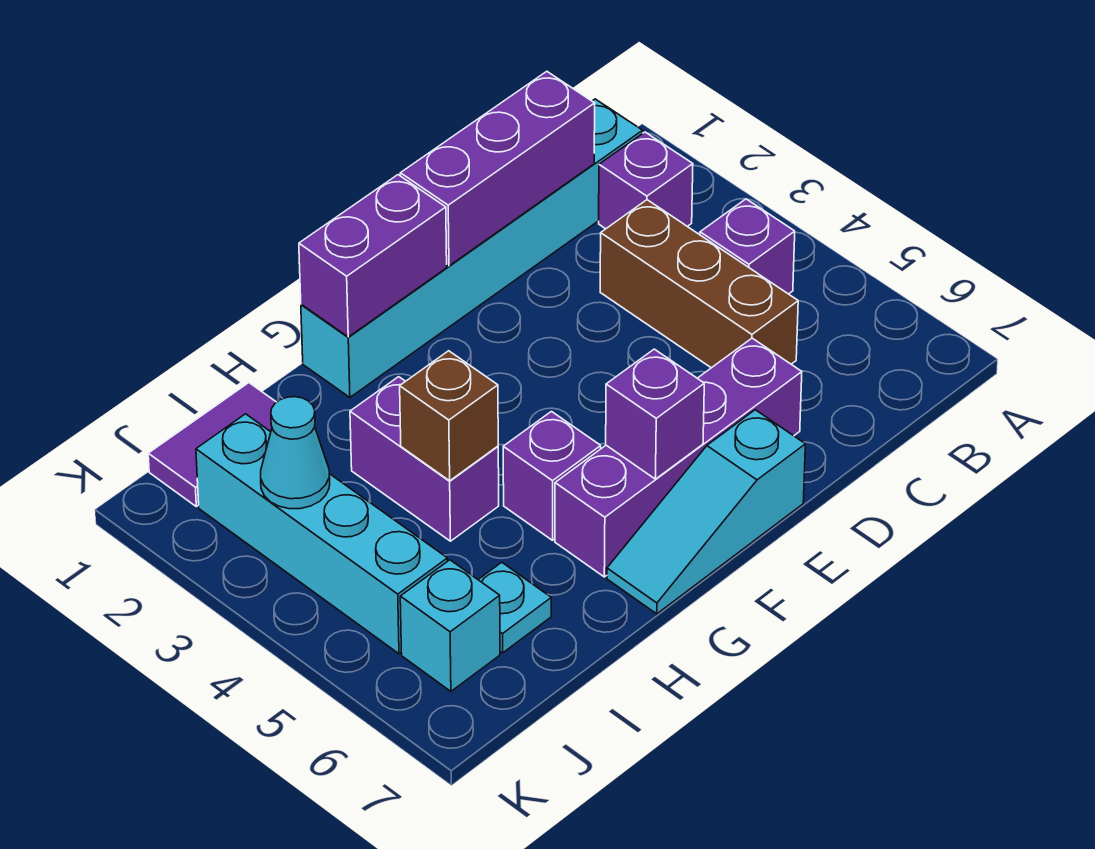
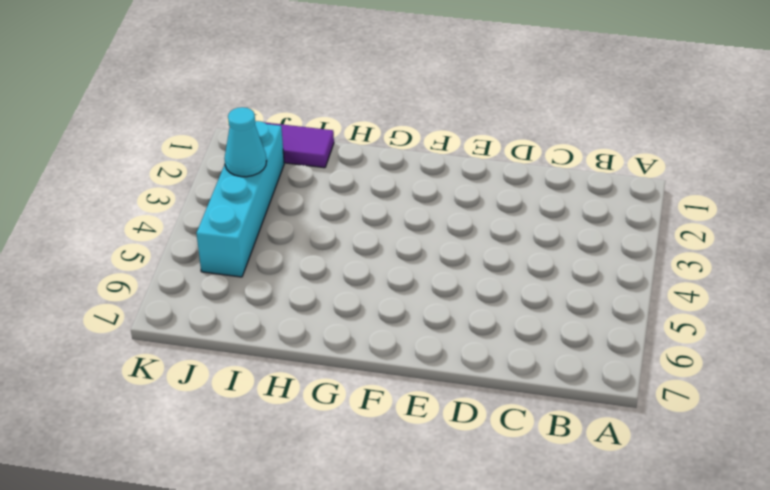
none -> cyan brick B1:G1 level 1
none -> purple brick B2 level 1
none -> purple brick B4 level 1

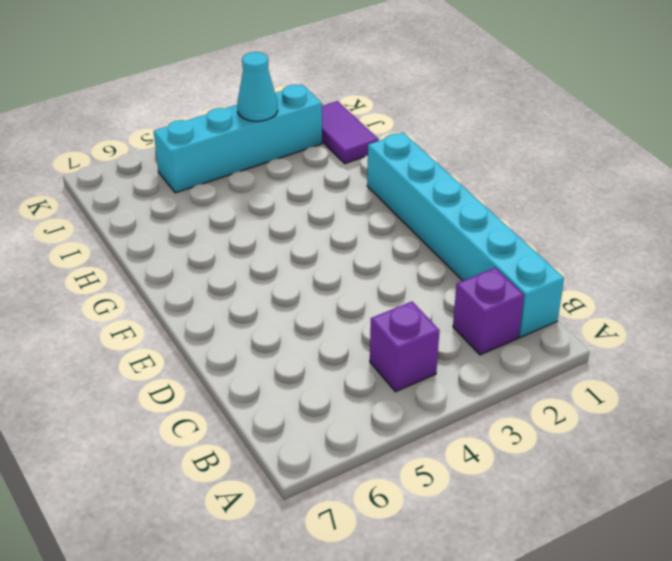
none -> brown brick C3:C5 level 1
none -> purple brick D6:G6 level 1
none -> cyan slope E7:G7 level 1 top E

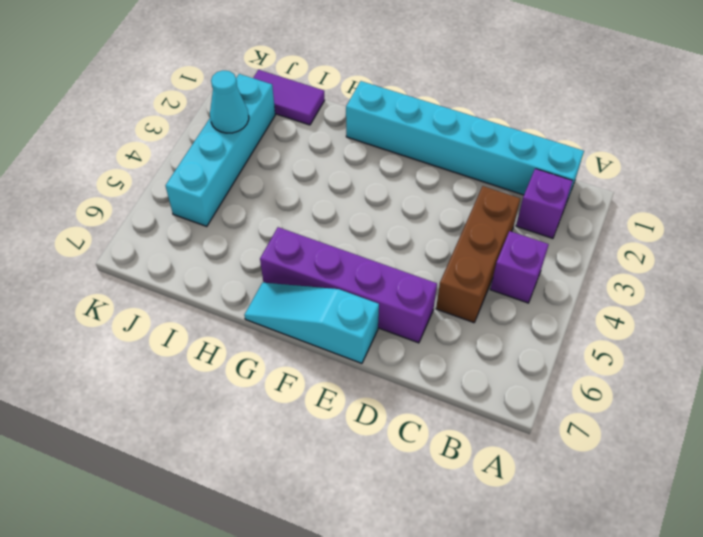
none -> purple brick G5 level 1
none -> purple brick H3:H4 level 1
none -> cyan plate I6 level 1

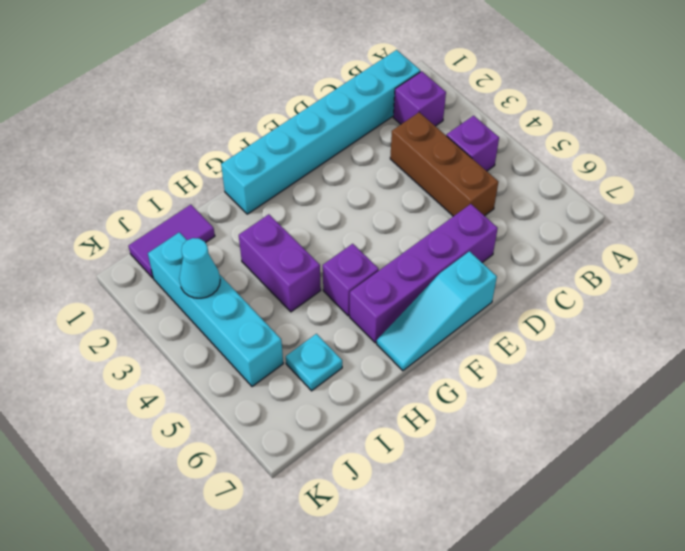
none -> cyan brick J6 level 1
none -> purple brick C1:E1 level 2
none -> purple brick F1:G1 level 2

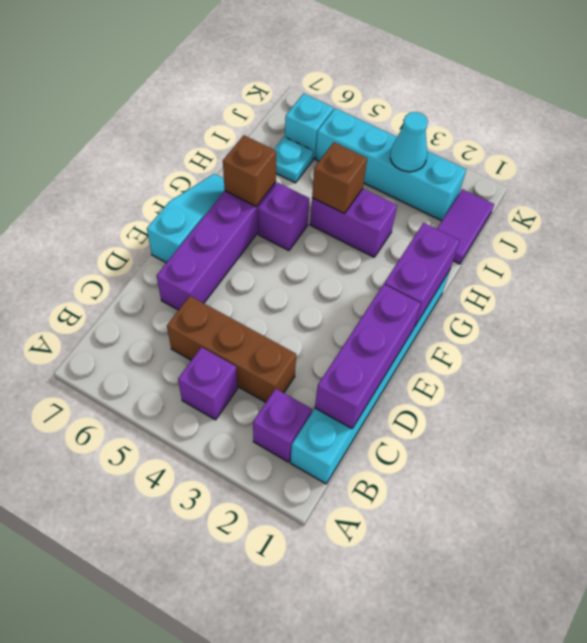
brown brick G6 level 2 -> none
none -> purple brick F6 level 2

